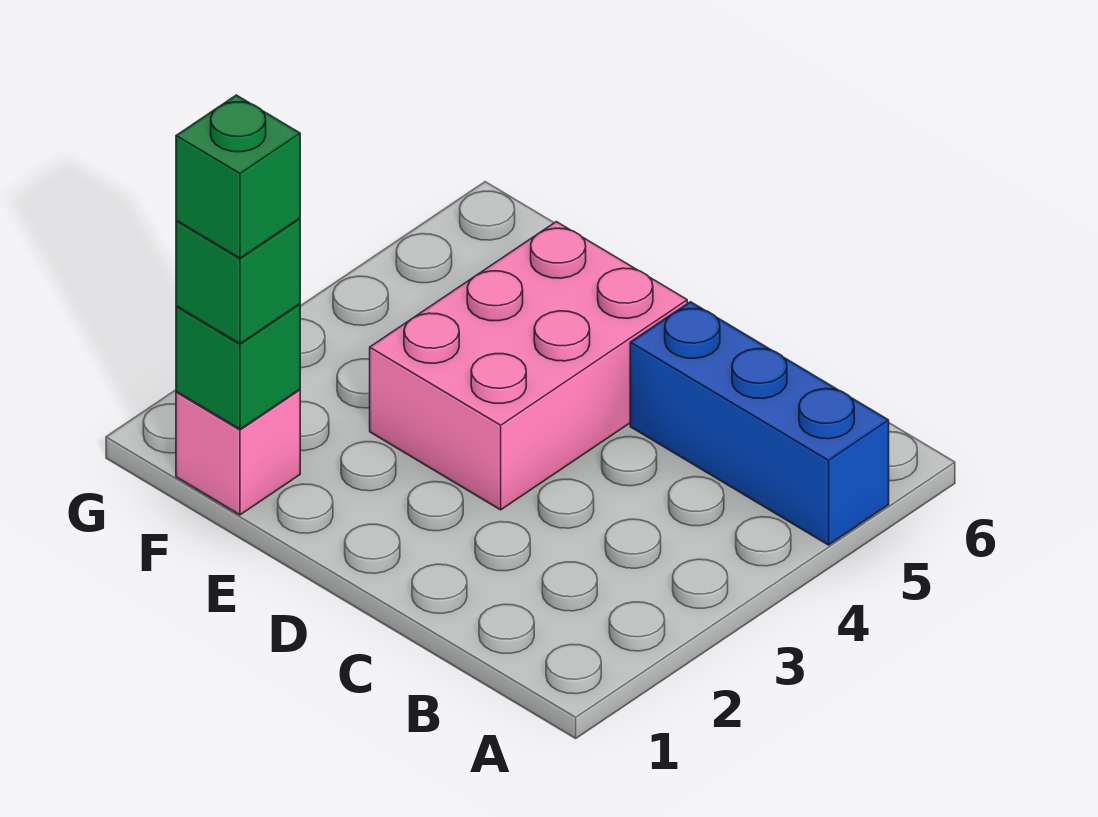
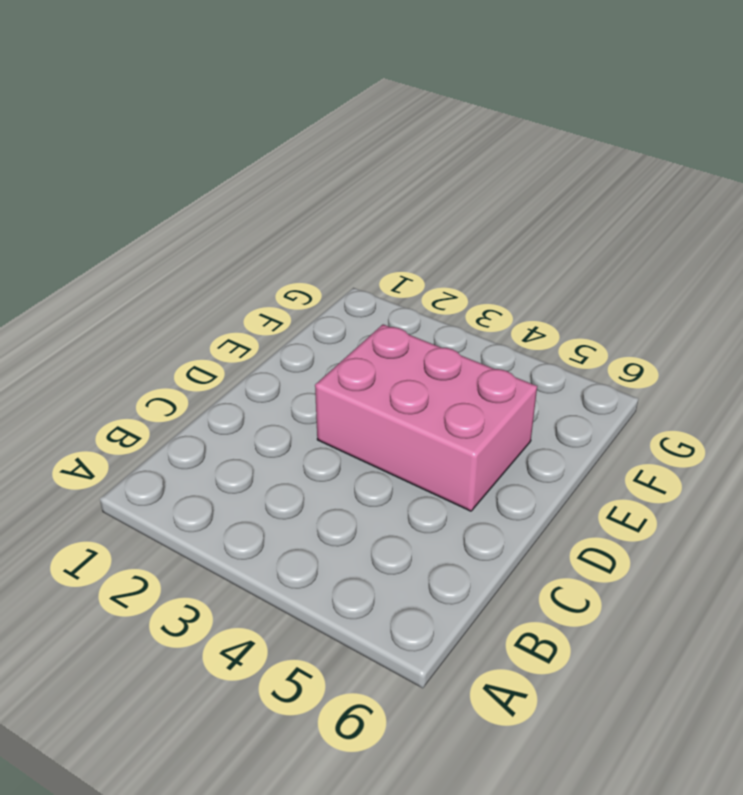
none -> blue brick A5:C5 level 1
none -> pink brick F1 level 1

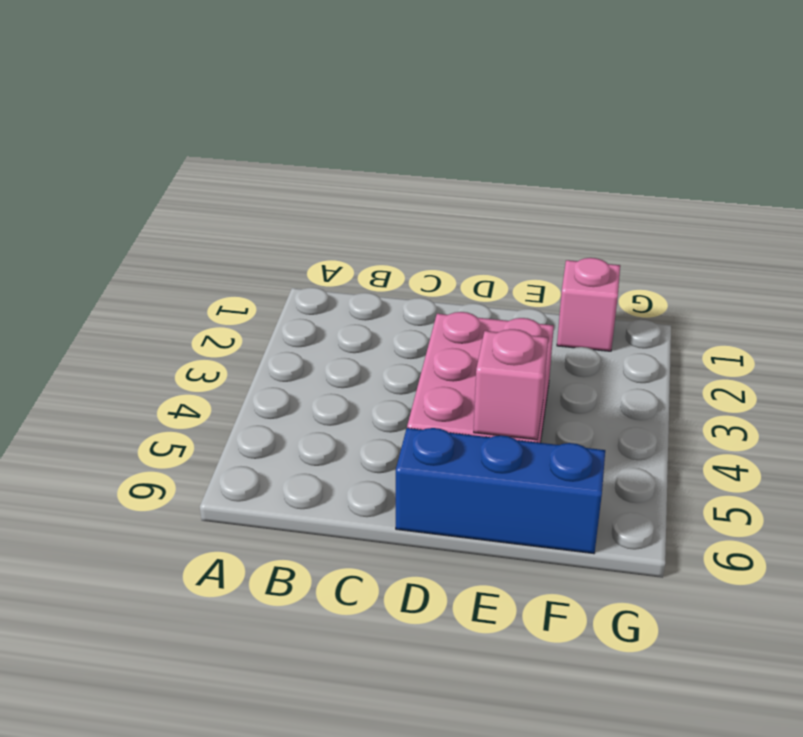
blue brick D6:F6 level 1 -> blue brick A5:C5 level 1
pink brick E5 level 2 -> none
none -> green brick F1 level 2
none -> green brick F1 level 3

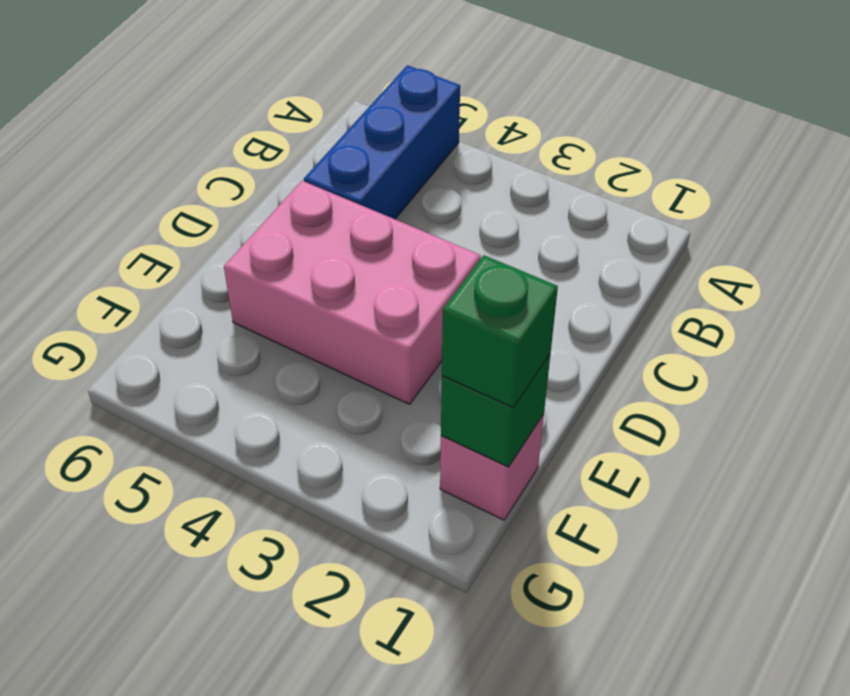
none -> green brick F1 level 4

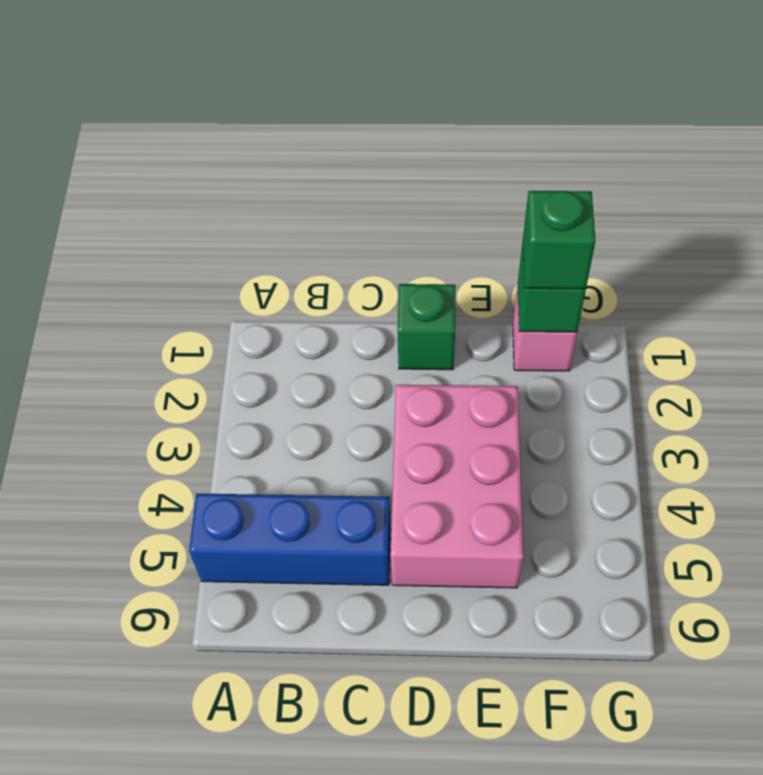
green brick D1 level 1 -> green brick F1 level 4

